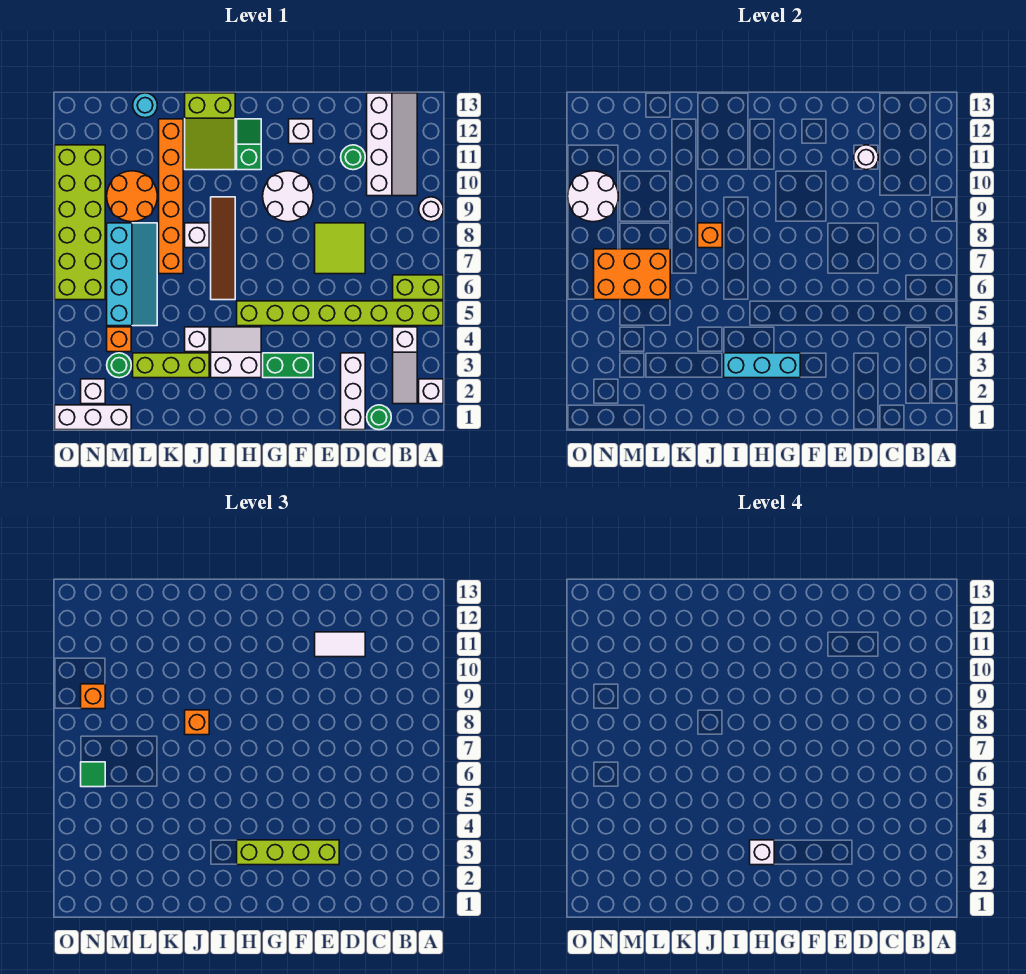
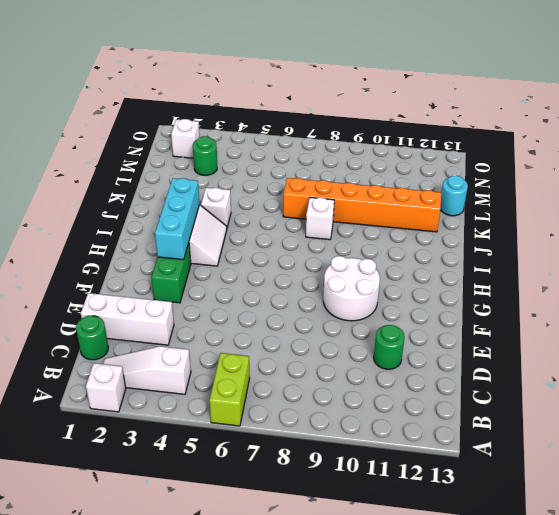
none -> lime brick A5:H5 level 1
none -> white round brick A9 level 1
none -> white slope B10:C13 level 1 top C
none -> lime tile D7:E8 level 1

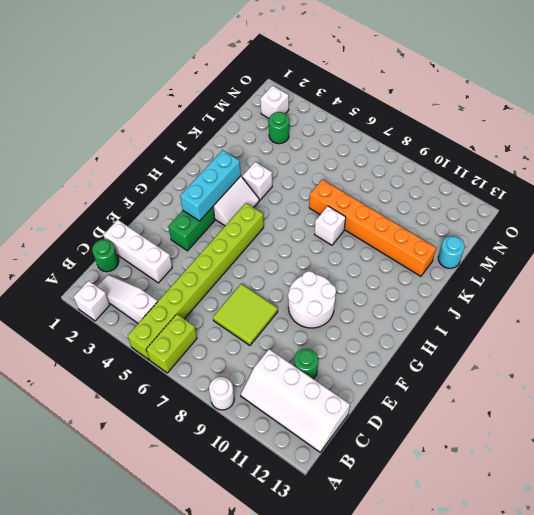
none -> white brick F12 level 1
none -> green slope H11:H12 level 1 top 11
none -> brown tile I6:I9 level 1
none -> lime slope I11:J13 level 1 top 13

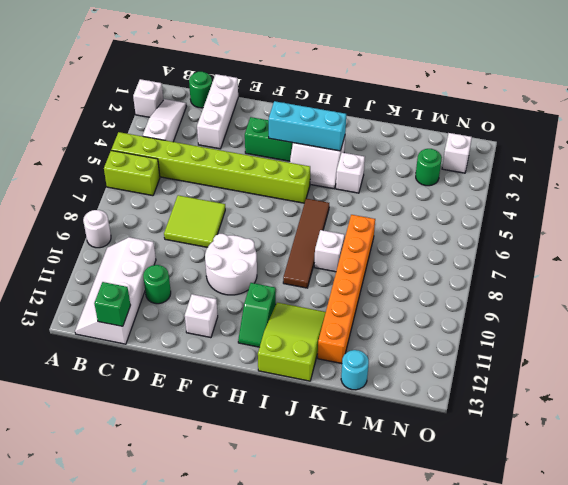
green brick C13 level 2 -> none
none -> lime brick J3:L3 level 1
none -> cyan slope L5:M8 level 1 top M
none -> orange round brick L9:M10 level 1
none -> white brick M1:O1 level 1

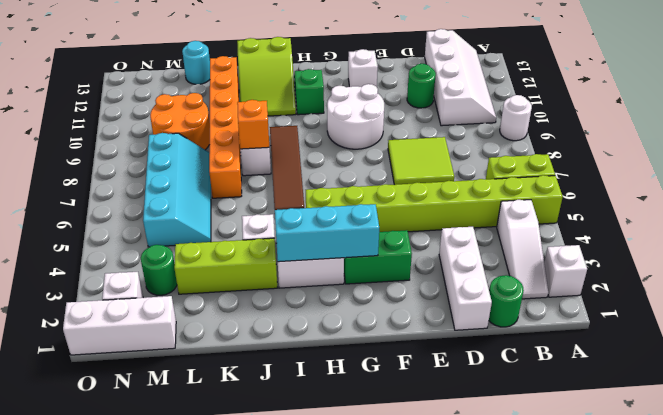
none -> orange brick M4 level 1
none -> lime brick N6:O11 level 1
none -> white round brick D11 level 2
none -> orange brick L6:N7 level 2

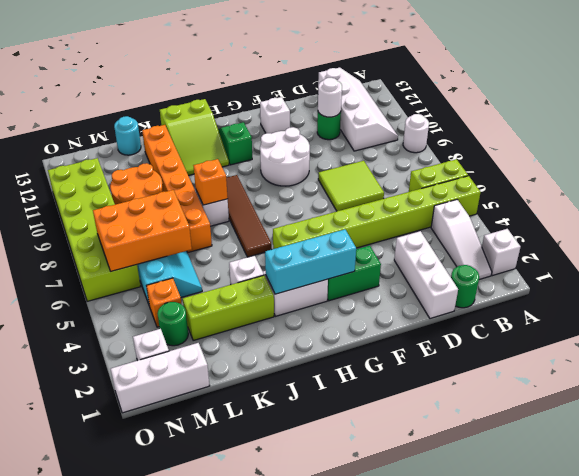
none -> white round brick N9:O10 level 2
none -> white tile D11:E11 level 3
none -> lime brick E3:H3 level 3
none -> orange brick J8 level 3

